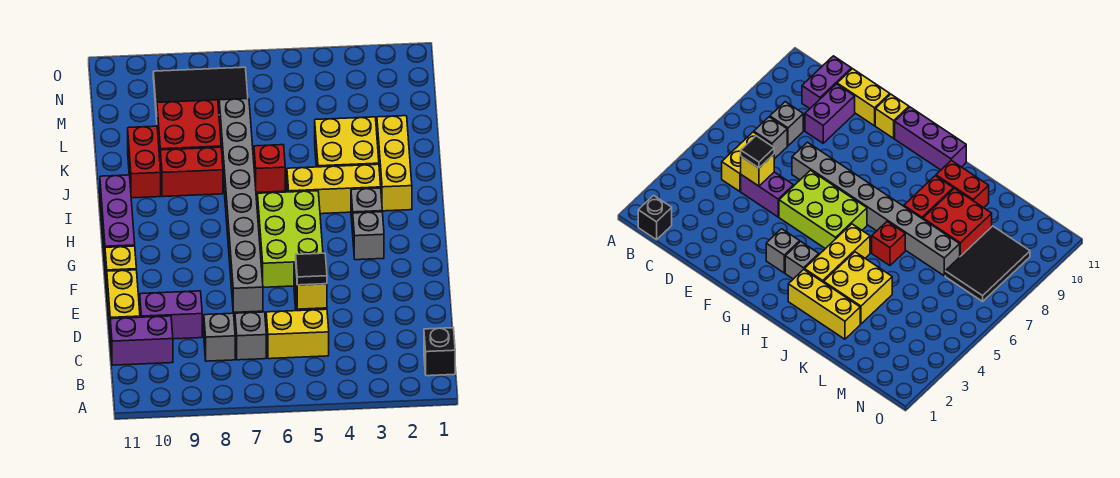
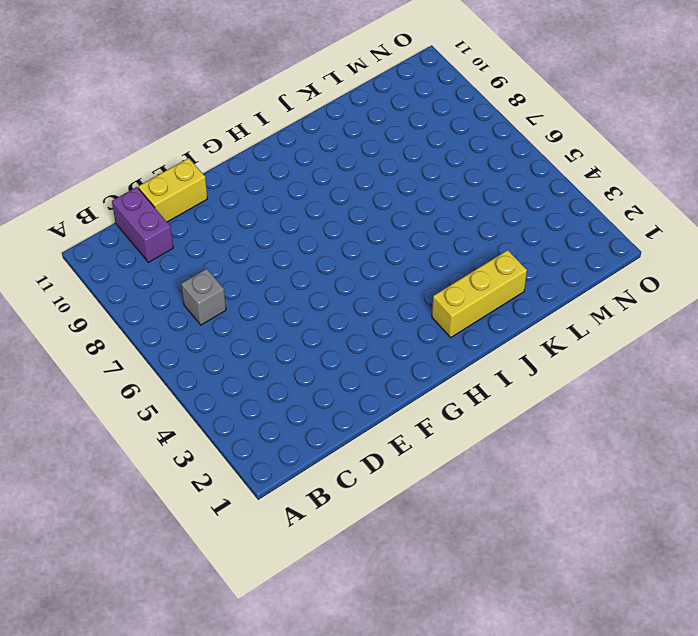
none -> black brick B1 level 1
none -> yellow brick C5:C6 level 1
none -> grey brick C8 level 1

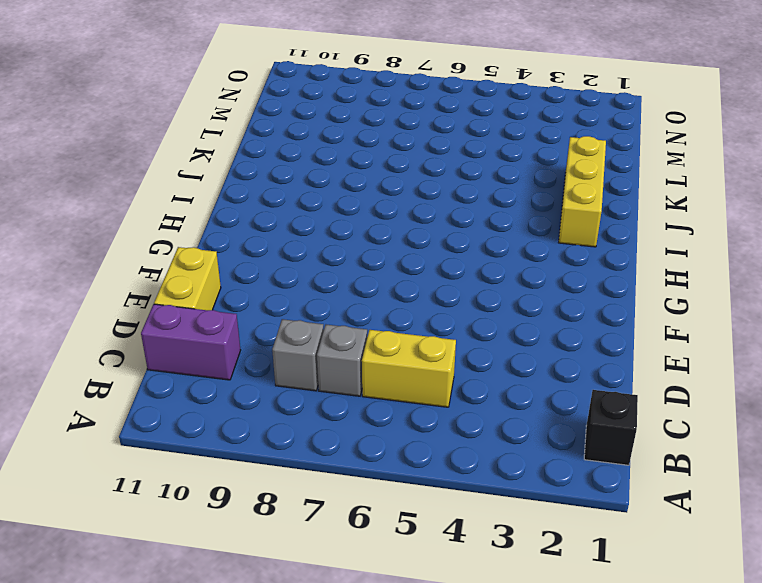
none -> purple brick D5:E5 level 1
none -> purple brick D9:D10 level 1
none -> grey brick E7:L7 level 1

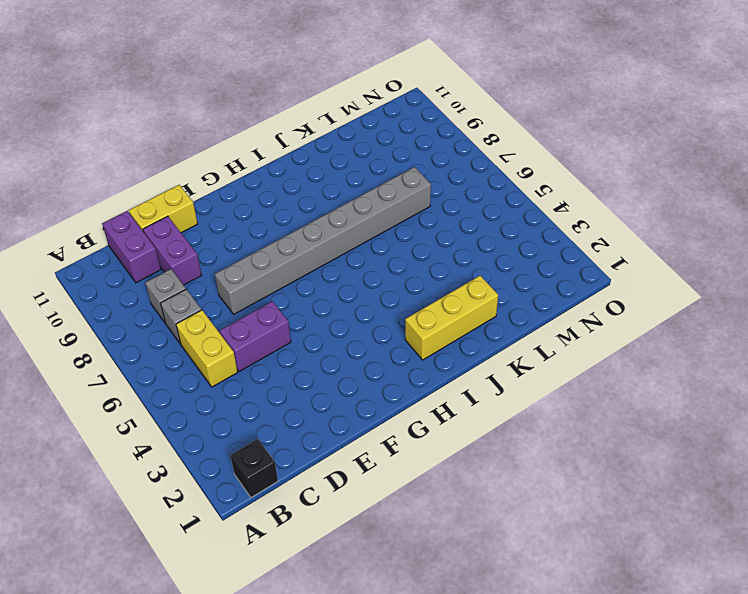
none -> lime brick F5:H6 level 1
none -> yellow brick F11 level 1
none -> grey brick G3 level 1

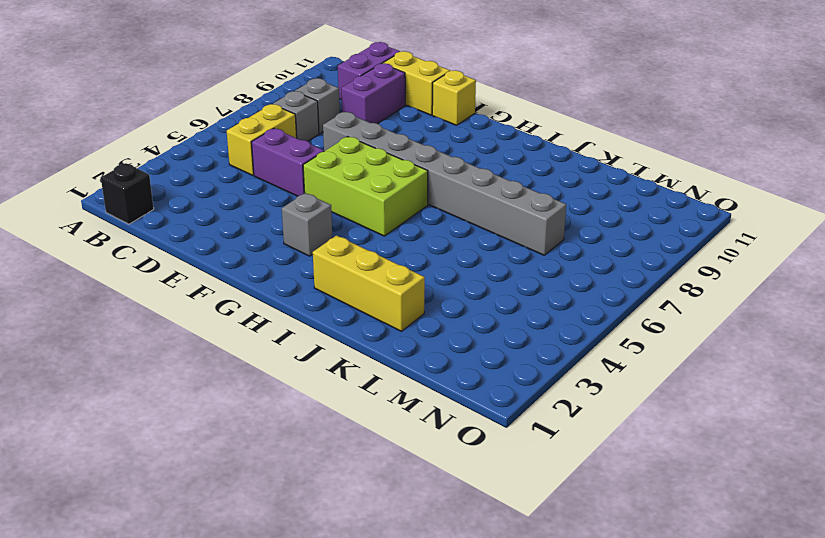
none -> purple brick G11:I11 level 1
none -> grey brick H3 level 1
none -> yellow brick I3:I5 level 1

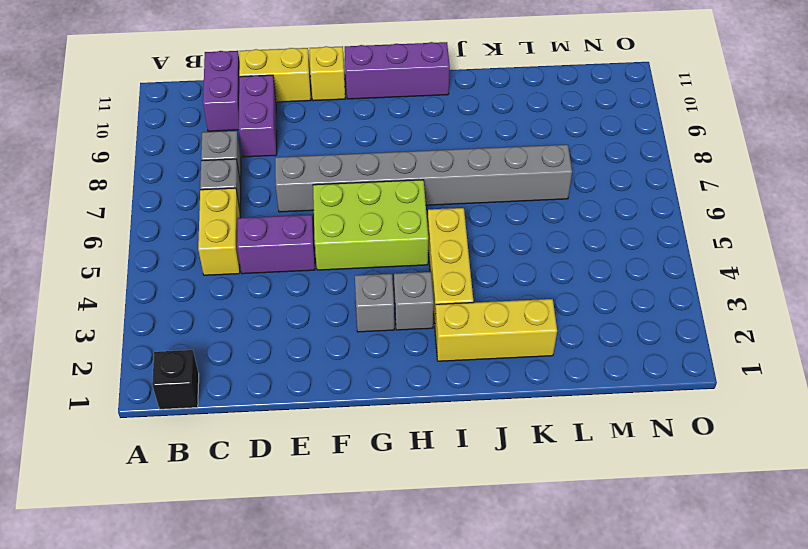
none -> yellow brick J3:K4 level 1
none -> red brick J6 level 1
none -> red brick J8:J9 level 1

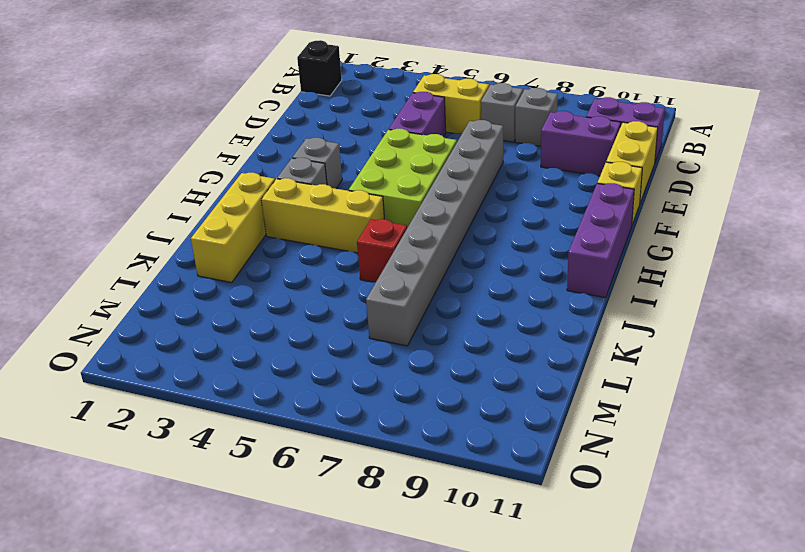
none -> yellow brick J3:K4 level 1
none -> red brick J8:J9 level 1
none -> red brick J10:K10 level 1

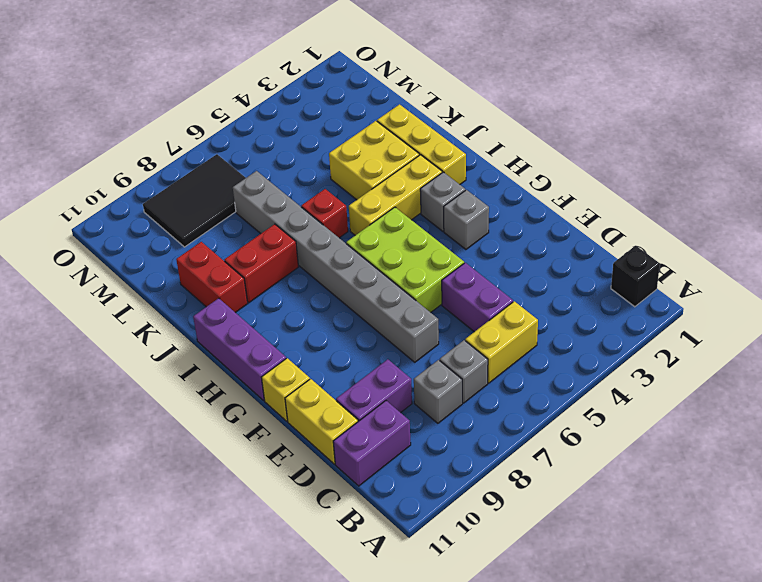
none -> red brick K8:L9 level 1
none -> yellow brick D5 level 2
none -> black tile D5 level 3

